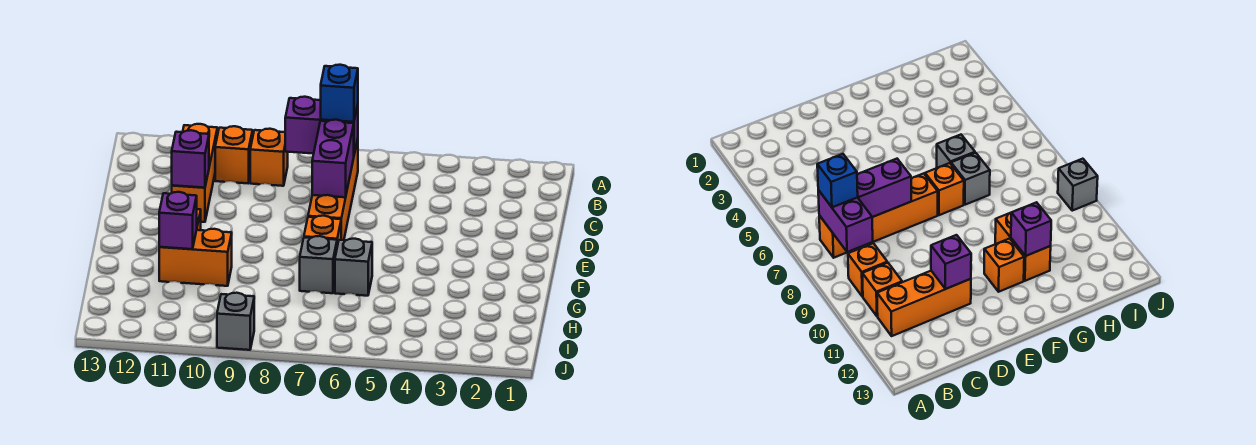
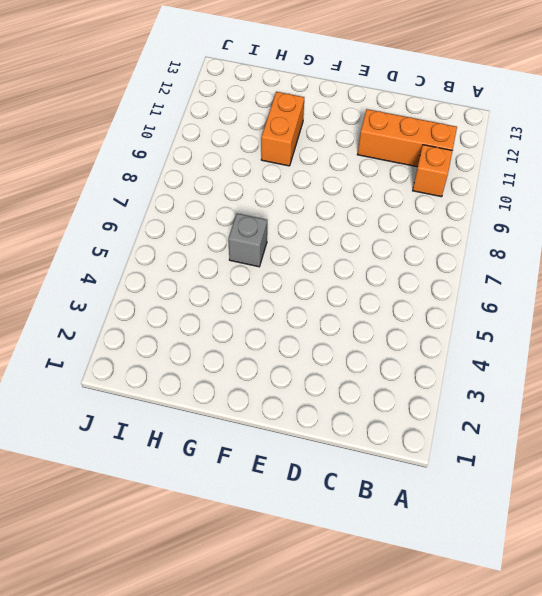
none -> orange brick B7:E7 level 1
none -> orange brick B9 level 1
none -> orange brick F7 level 1

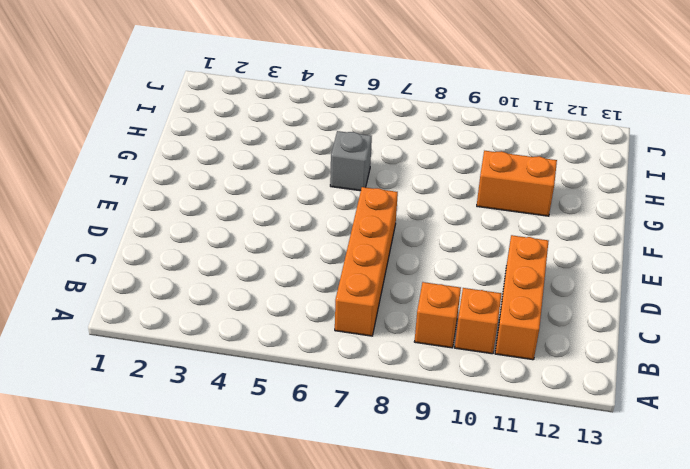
none -> orange brick F7 level 1
none -> orange brick F11 level 1
none -> grey brick G7 level 1

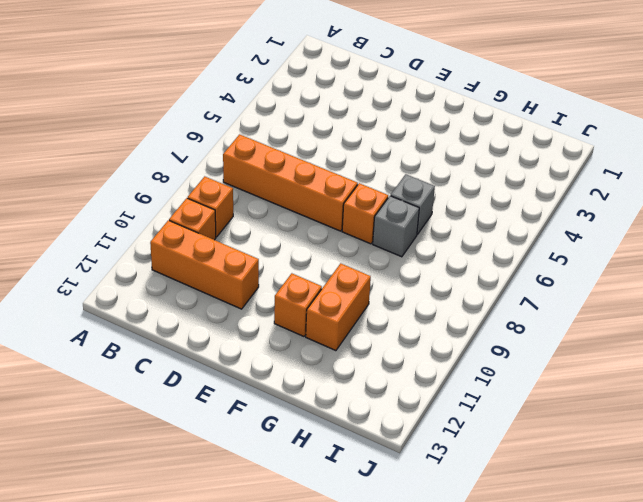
none -> grey brick J9 level 1
none -> purple brick B7:B8 level 2
none -> purple brick C7:D7 level 2

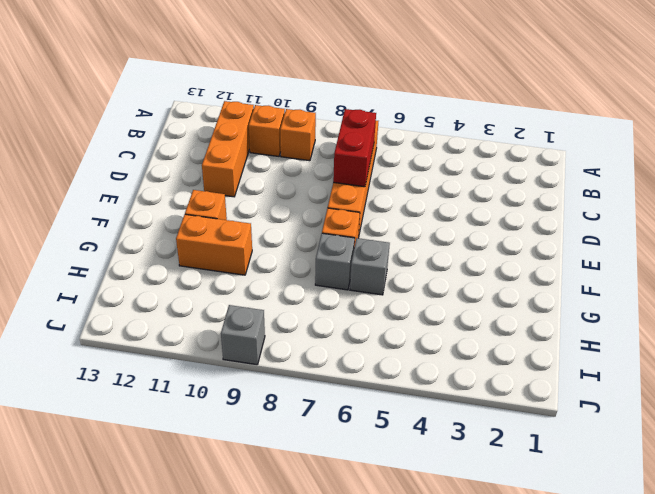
red brick C7:D7 level 2 -> purple brick C7:D7 level 2
none -> purple brick B7:B8 level 2
none -> purple brick D11 level 2
none -> purple brick G11 level 2

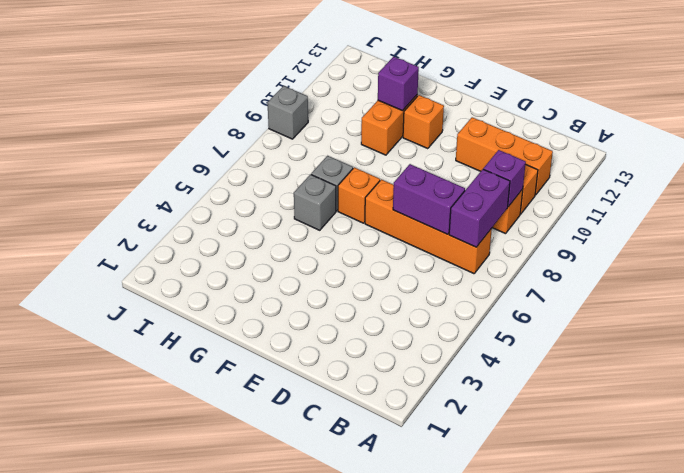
purple brick B9 level 2 -> purple brick D11 level 2
none -> blue brick B7 level 3

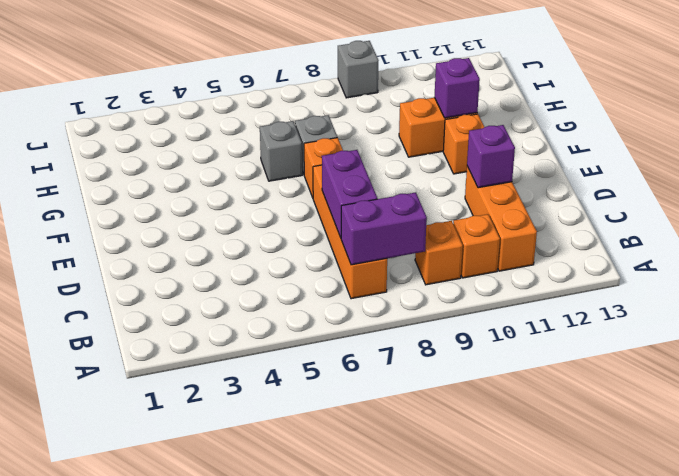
none -> blue brick B7 level 3

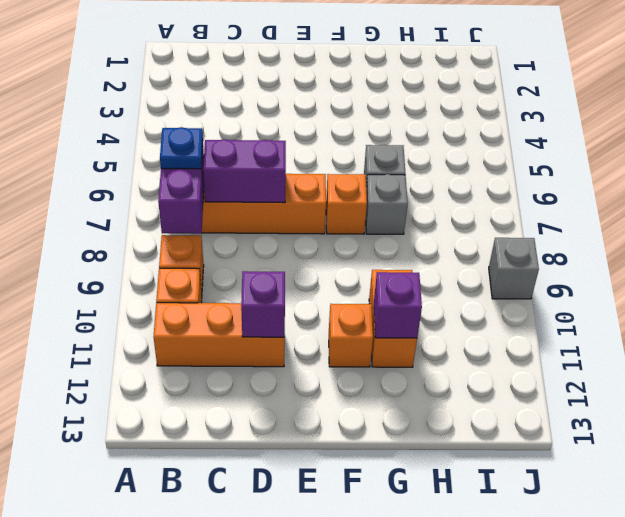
blue plate B7 level 3 -> blue brick B7 level 3

